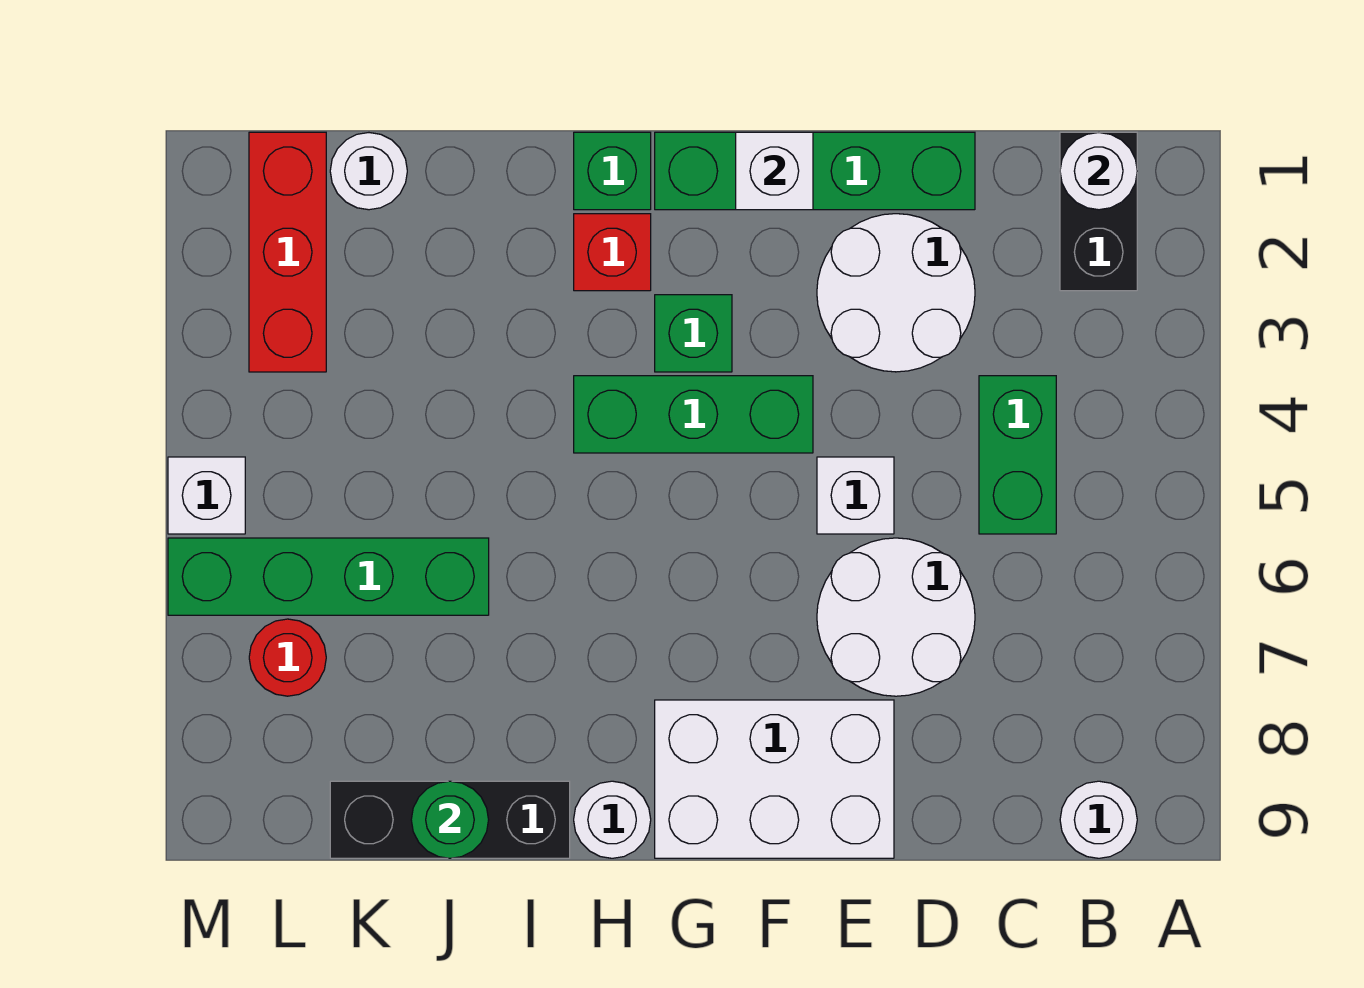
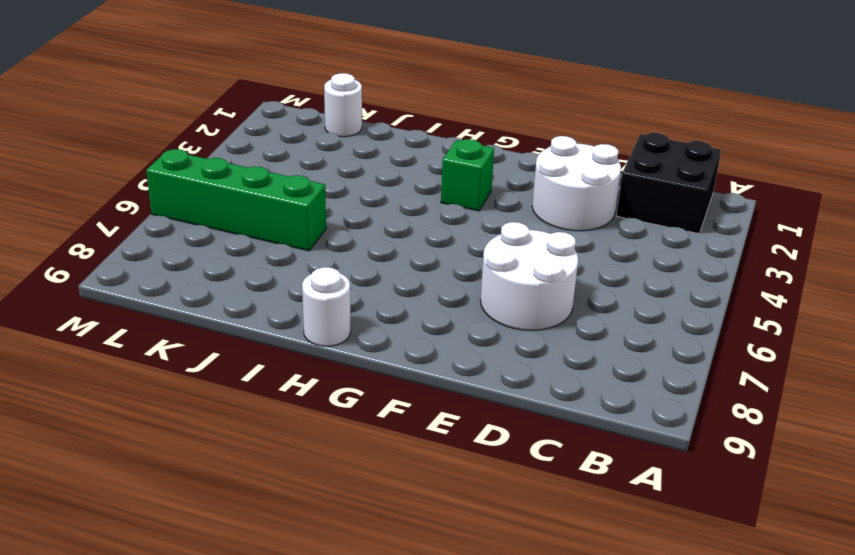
black brick B1:C2 level 1 -> black brick B1:B2 level 1
none -> white round brick B9 level 1
none -> green brick C4:C5 level 1
none -> green brick D1:G1 level 1

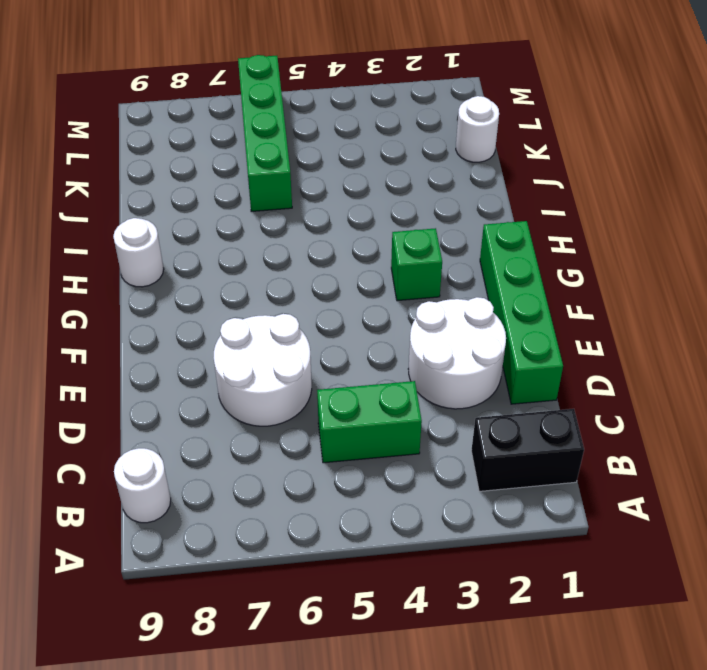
none -> white brick E5 level 1
none -> white brick E8:G9 level 1
none -> green brick F4:H4 level 1

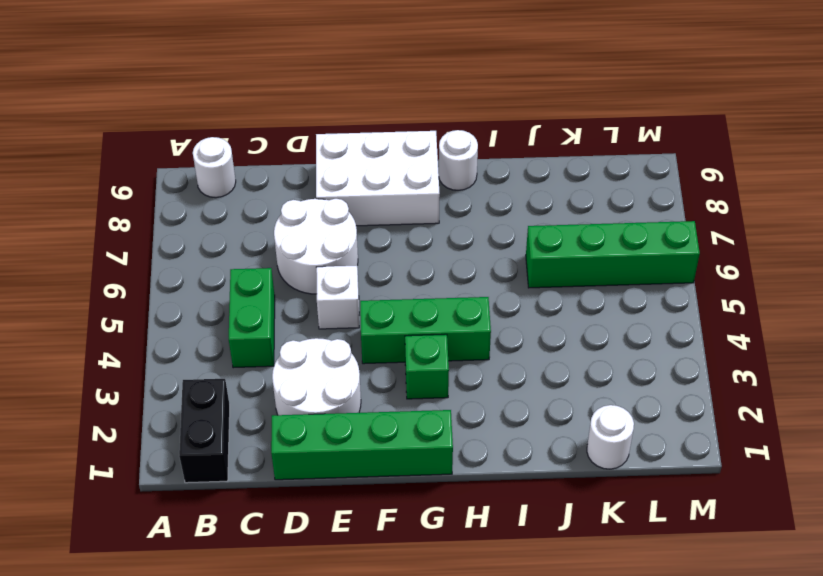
none -> green brick H1 level 1
none -> red brick H2 level 1
none -> black brick I9:K9 level 1

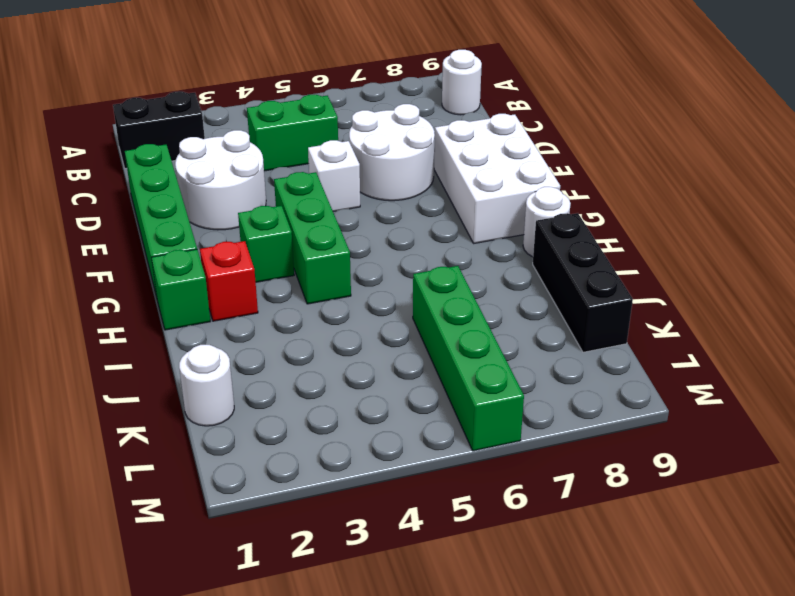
none -> red brick L1:L3 level 1
none -> red round brick L7 level 1
none -> white brick M5 level 1

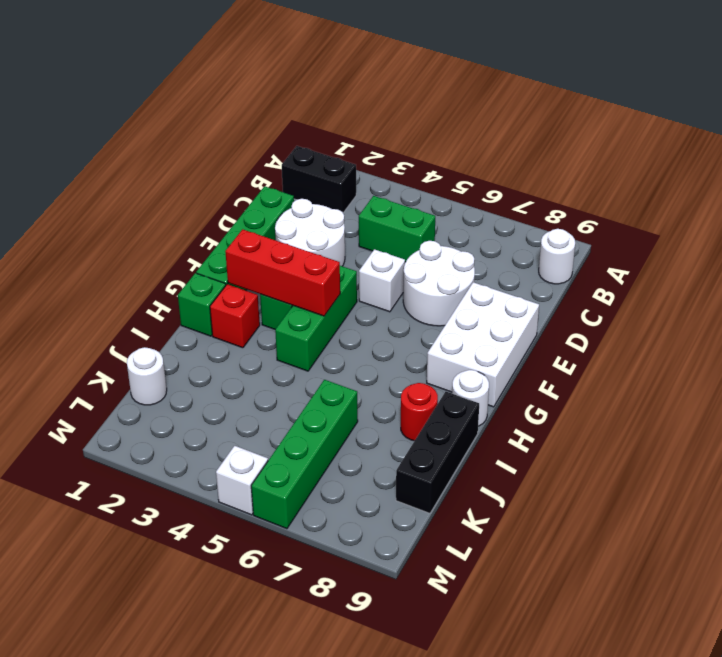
red brick G2:G4 level 2 -> red brick L1:L3 level 1
red round brick I8 level 1 -> red round brick L7 level 1
none -> white round brick B1 level 2
none -> white brick F1 level 2
none -> green round brick J9 level 2

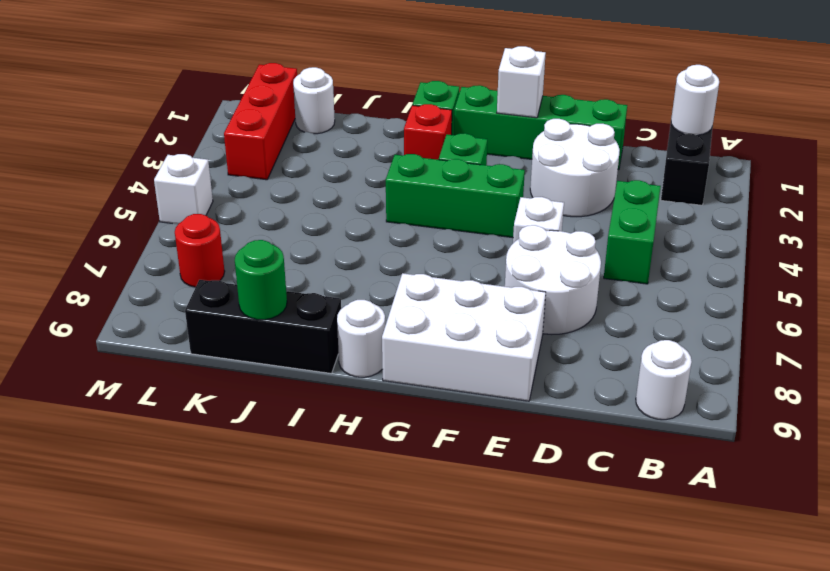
none -> green brick J6:M6 level 1

